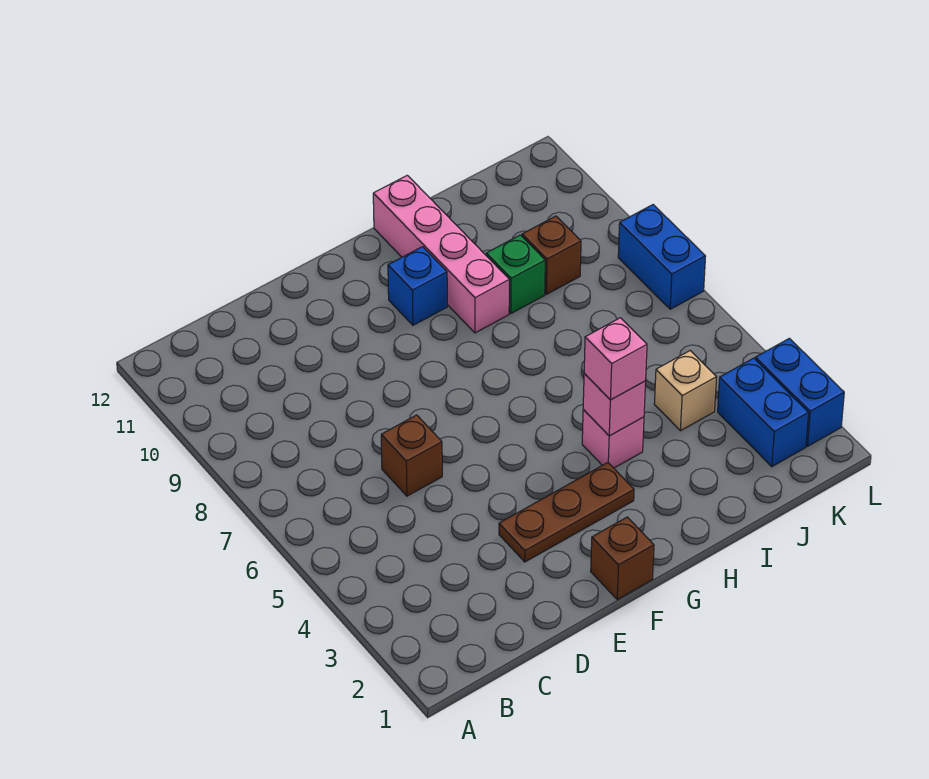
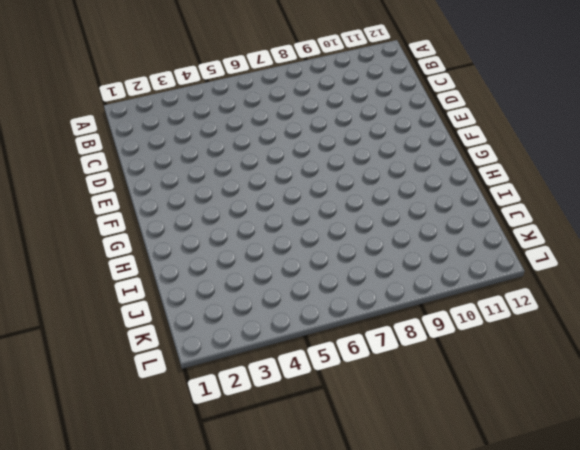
none -> brown brick D6 level 1
none -> brown plate E3:G3 level 1
none -> brown brick F1 level 1

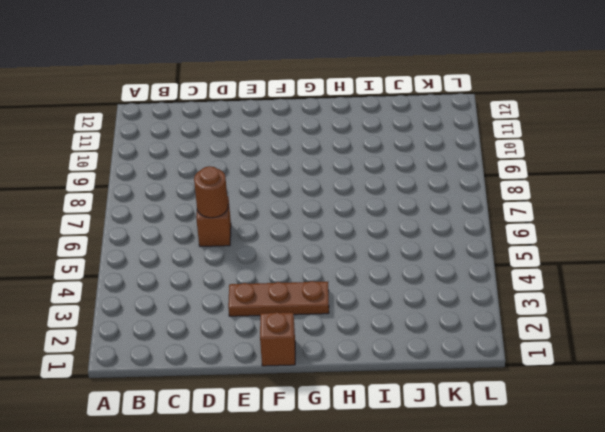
brown round brick D6 level 2 -> none
none -> blue brick G10 level 1
none -> pink brick H4 level 1
none -> pink brick H9:H12 level 1

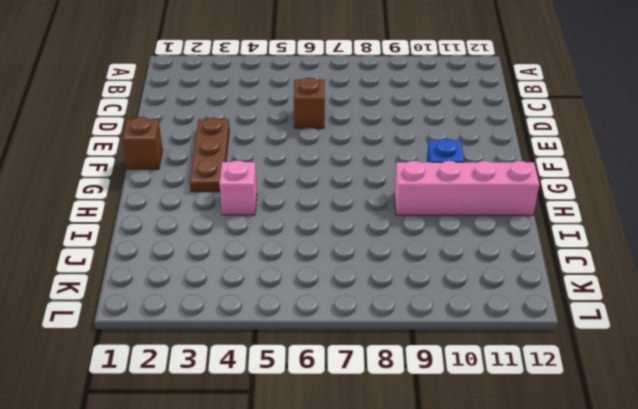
none -> green brick I9 level 1
none -> tan brick J4 level 1
none -> brown brick J9 level 1

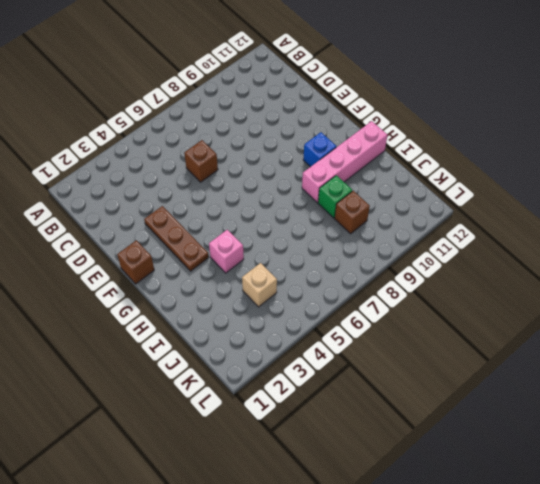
none -> blue brick K2:K3 level 1
none -> blue brick L2:L3 level 1
none -> blue brick L7:L8 level 1

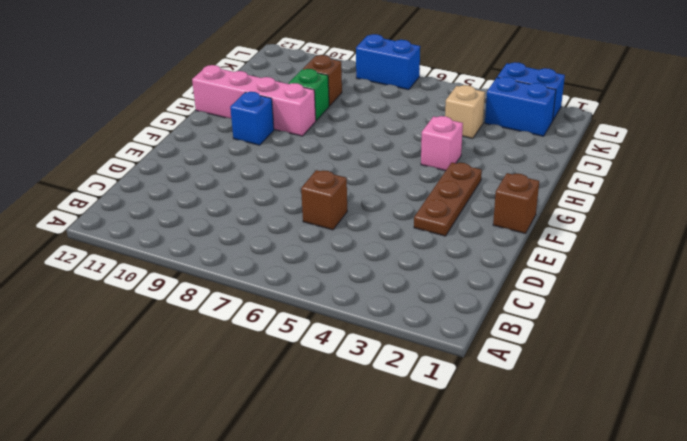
none -> pink brick H4 level 2
none -> pink brick H4 level 3

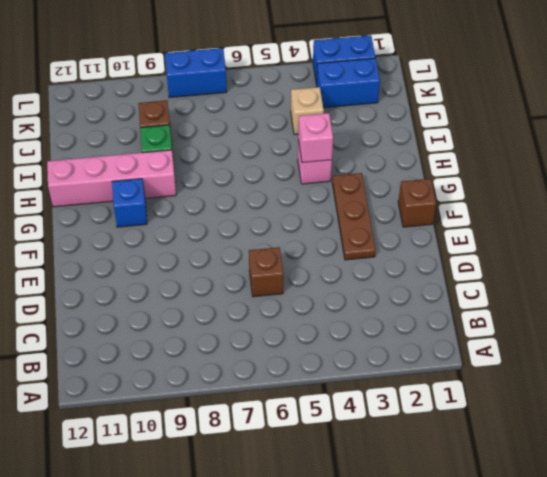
none -> pink brick H4 level 3

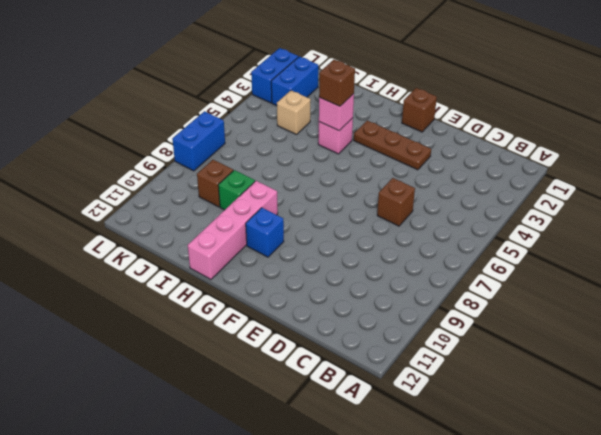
brown brick H4 level 3 -> pink brick H4 level 3

